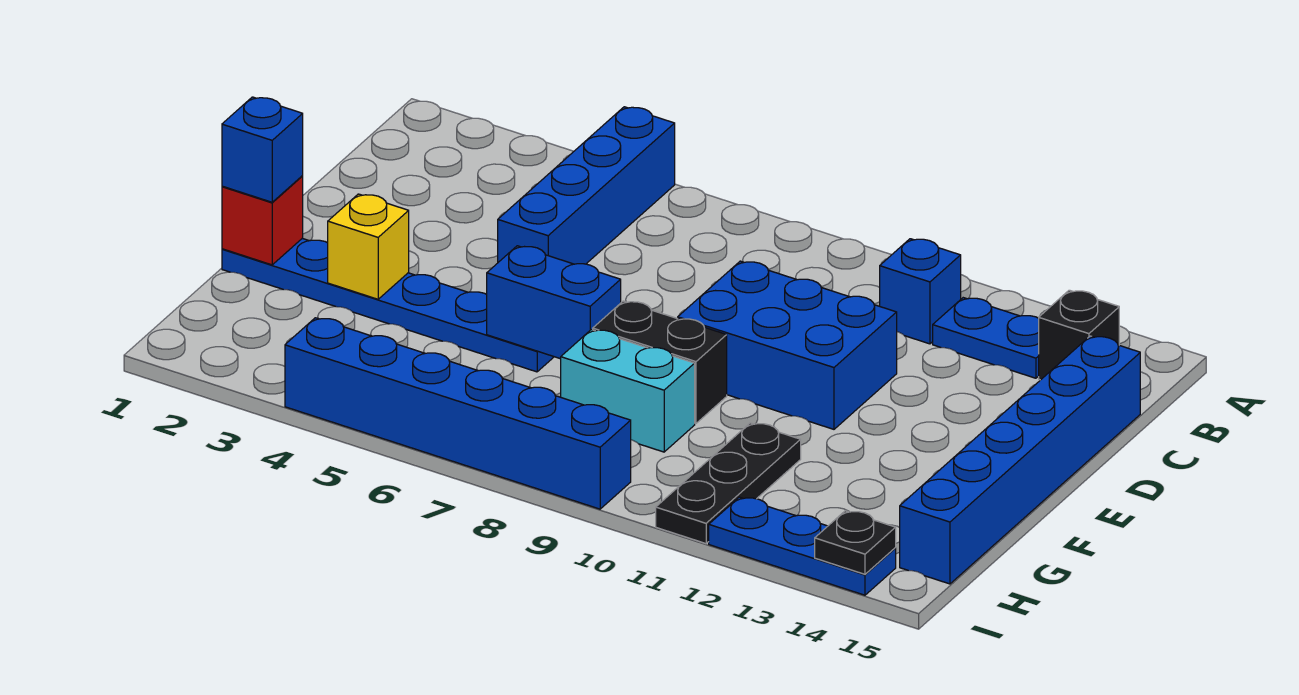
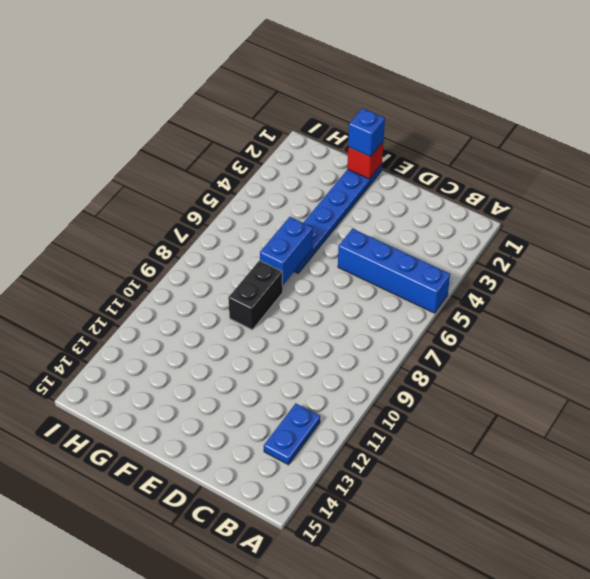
none -> blue brick B11 level 1
none -> black brick B14 level 1
none -> blue brick C15:H15 level 1

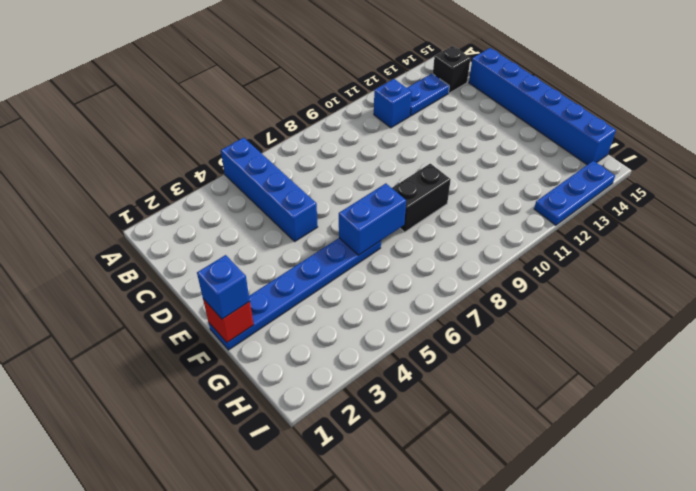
none -> blue brick D9:E11 level 1
none -> cyan brick G8:G9 level 1
none -> black plate G11:I11 level 1

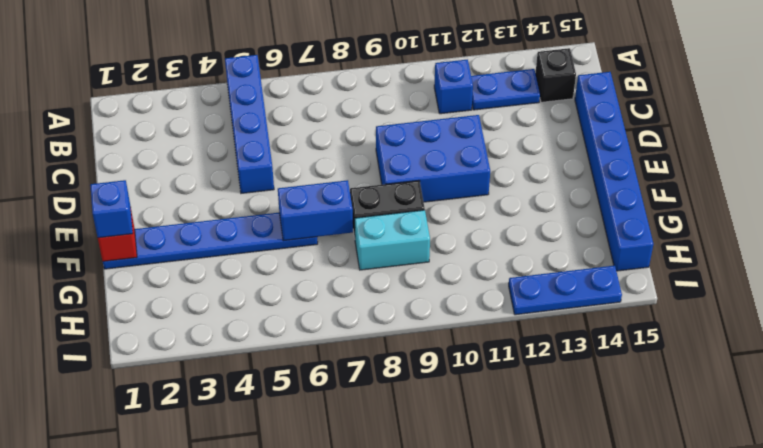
none -> black plate G11:I11 level 1
none -> blue brick I4:I9 level 1
none -> yellow brick F3 level 2

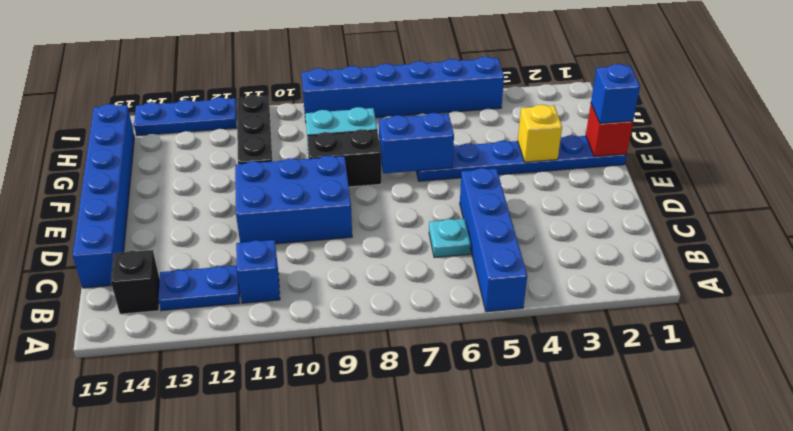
cyan plate C6 level 1 -> none
none -> black plate I14 level 2

